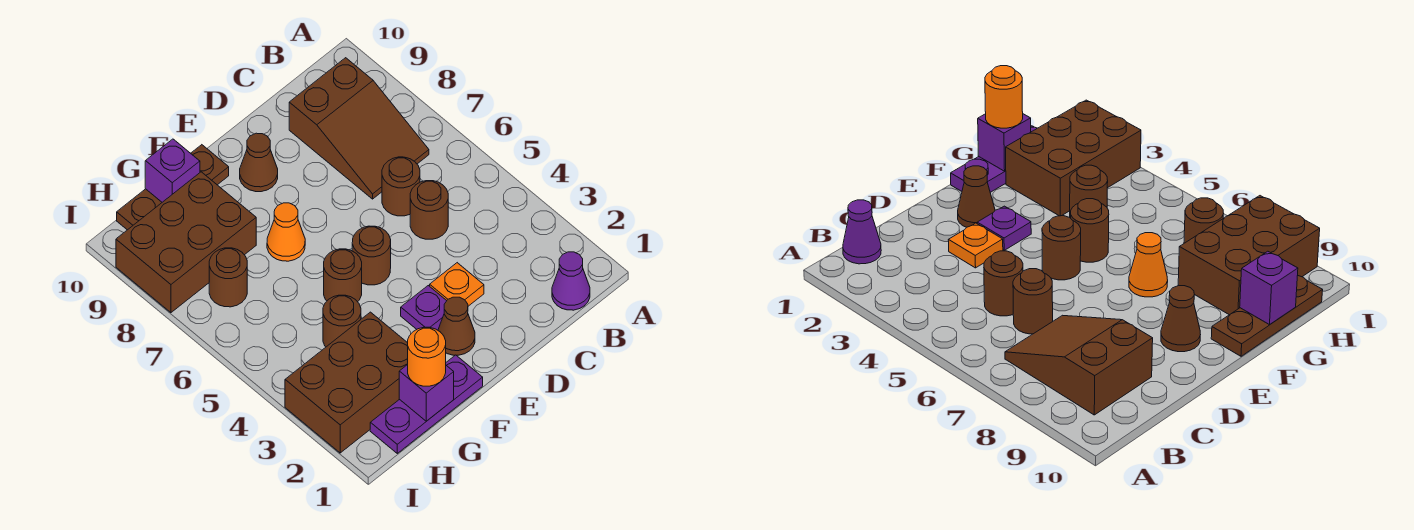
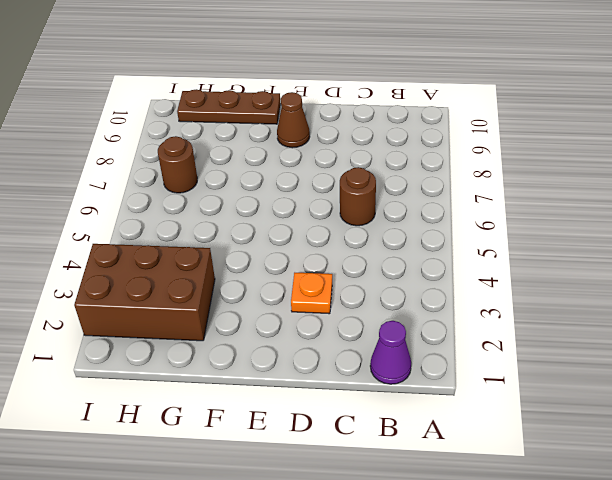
none -> brown slope B7:C9 level 1 top 9
none -> brown round brick C5 level 1
none -> brown cone E2 level 1

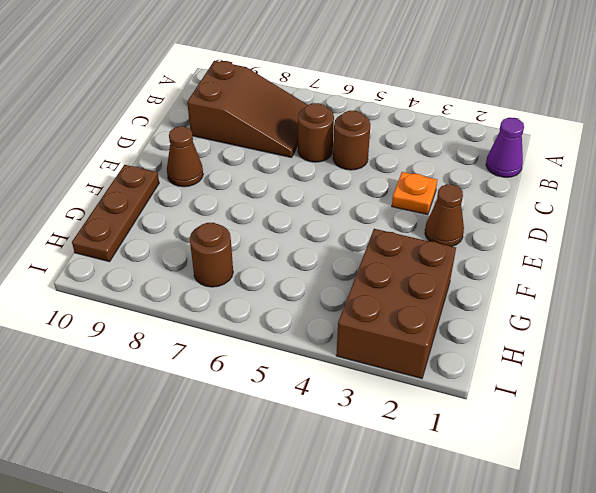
none -> purple plate E3 level 1
none -> brown round brick E5 level 1
none -> purple plate F1:H1 level 1

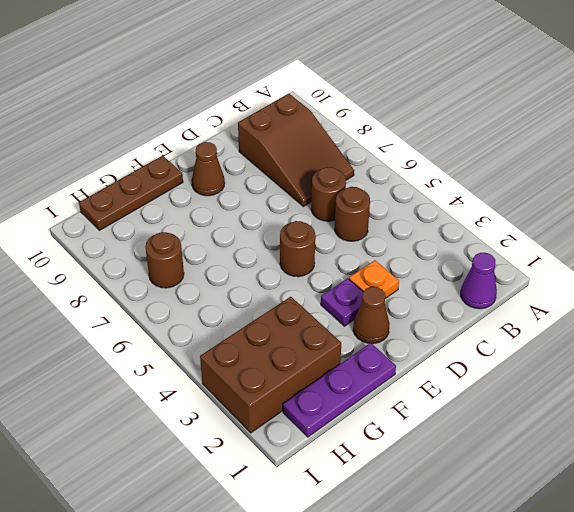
none -> brown round brick F5 level 1
none -> orange cone F7 level 1
none -> brown round brick G4 level 1

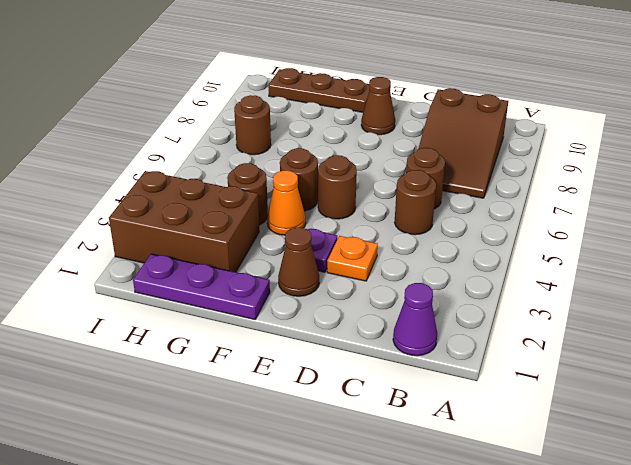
orange cone F4 level 1 -> orange cone F7 level 1
none -> brown brick G8:I9 level 1
none -> purple brick G1 level 2
none -> purple brick G10 level 2

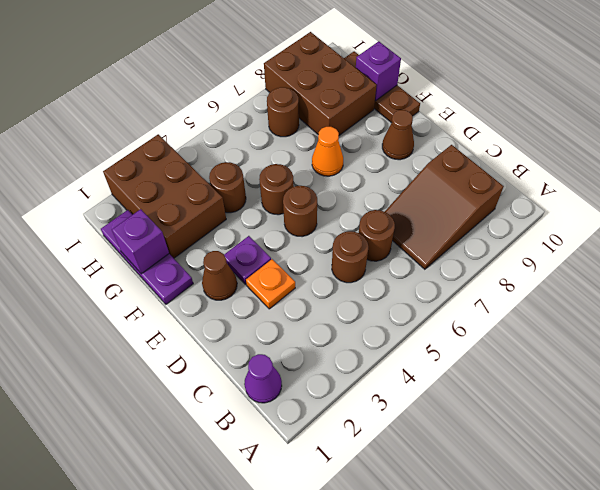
none -> orange round brick G1 level 3

